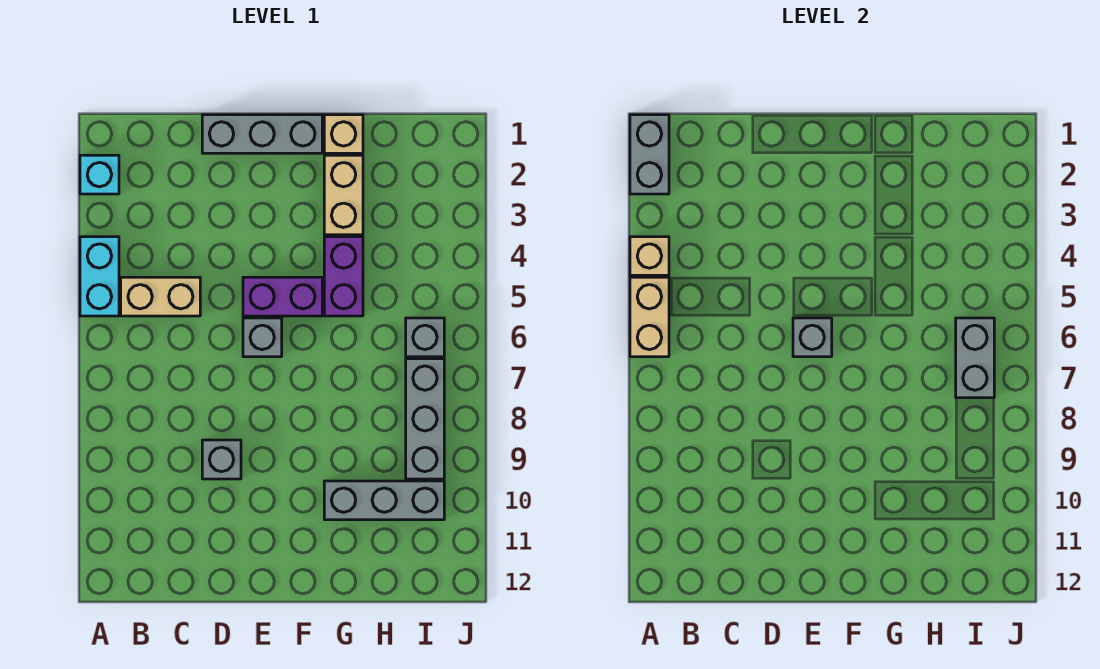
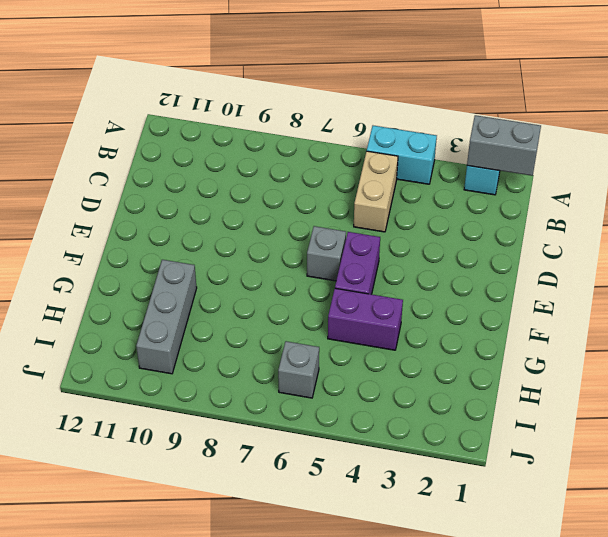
none -> grey brick D1:F1 level 1
none -> grey brick D9 level 1
none -> tan brick G1 level 1

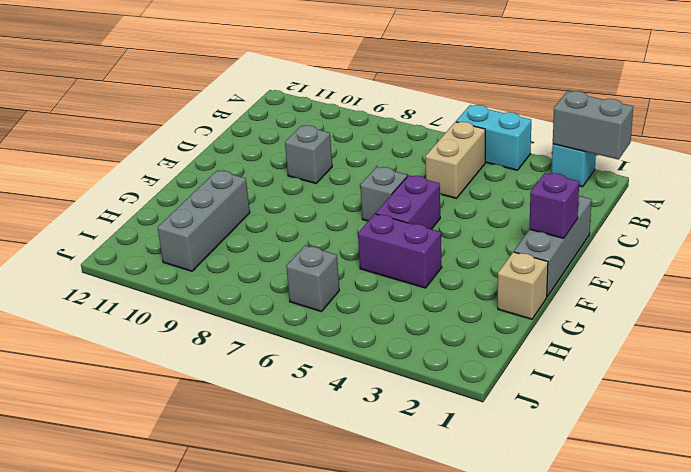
purple brick E1 level 2 -> none
none -> tan brick G2:G3 level 1
none -> grey brick I7:I9 level 1
none -> tan brick A4 level 2

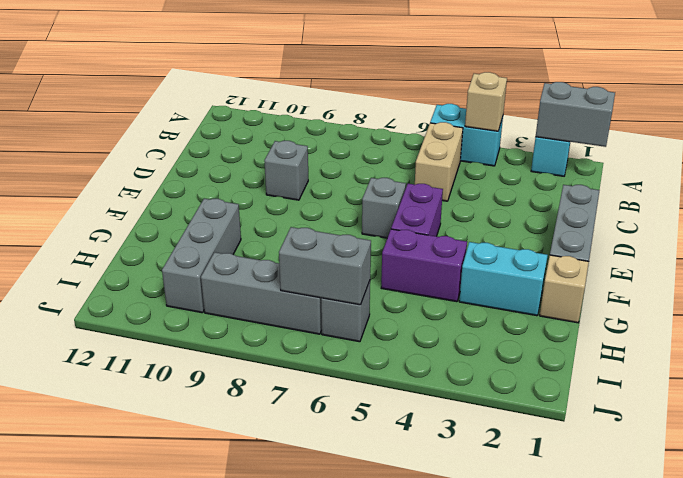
cyan brick G2:G3 level 1 -> tan brick G2:G3 level 1
none -> tan brick A5:A6 level 2
none -> grey brick E6 level 2

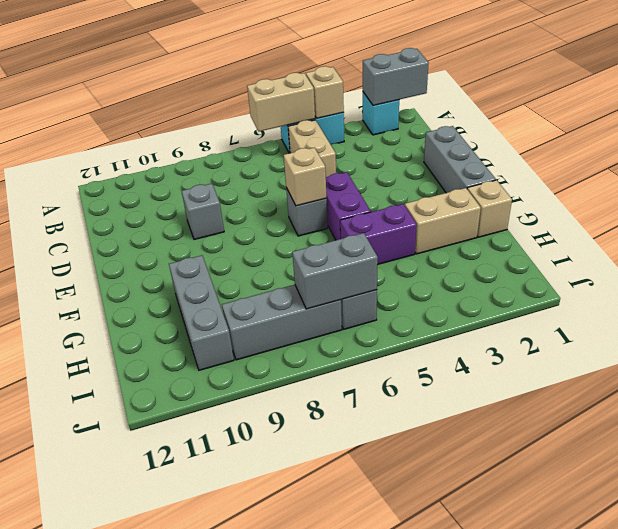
tan brick E6 level 2 -> grey brick E6 level 2

